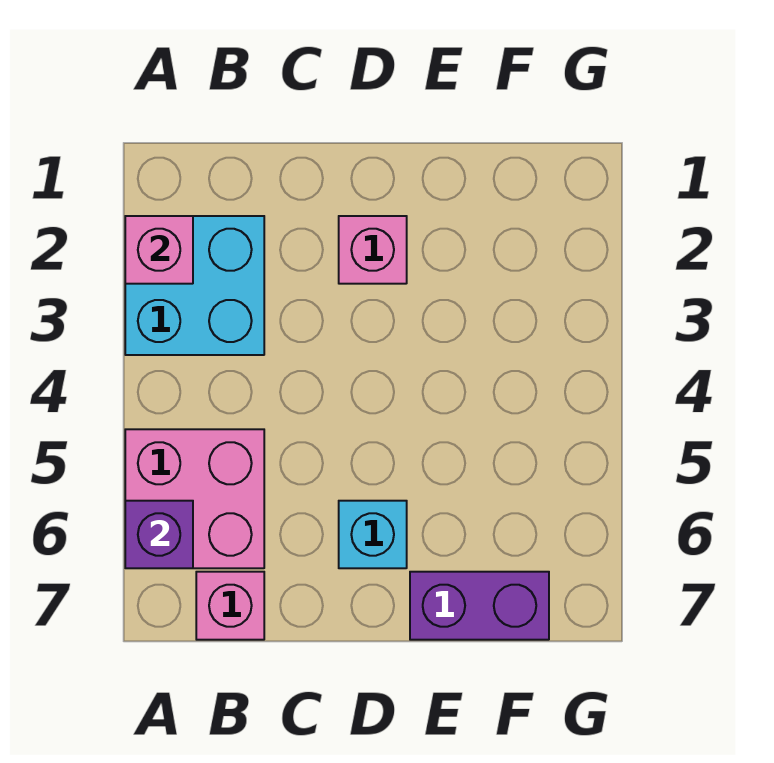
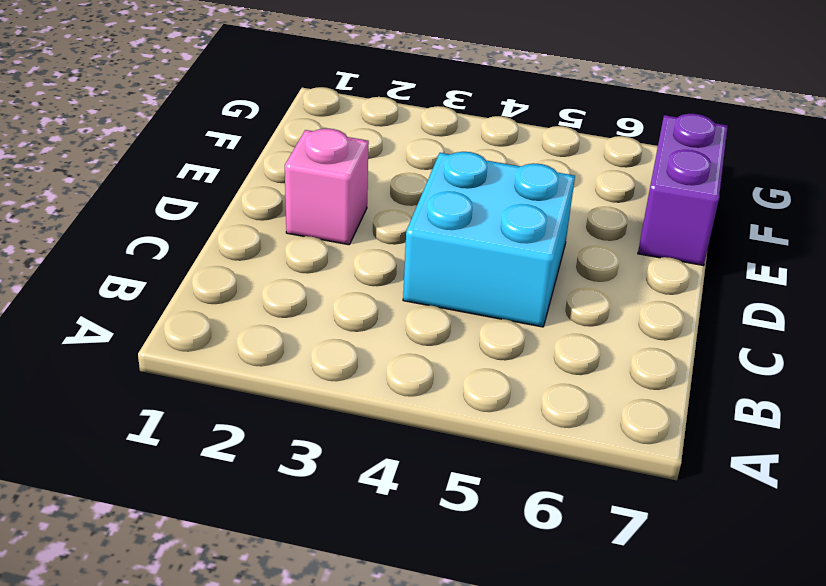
cyan brick C4:D5 level 1 -> cyan brick A2:B3 level 1
none -> pink brick A5:B6 level 1
none -> pink brick B7 level 1

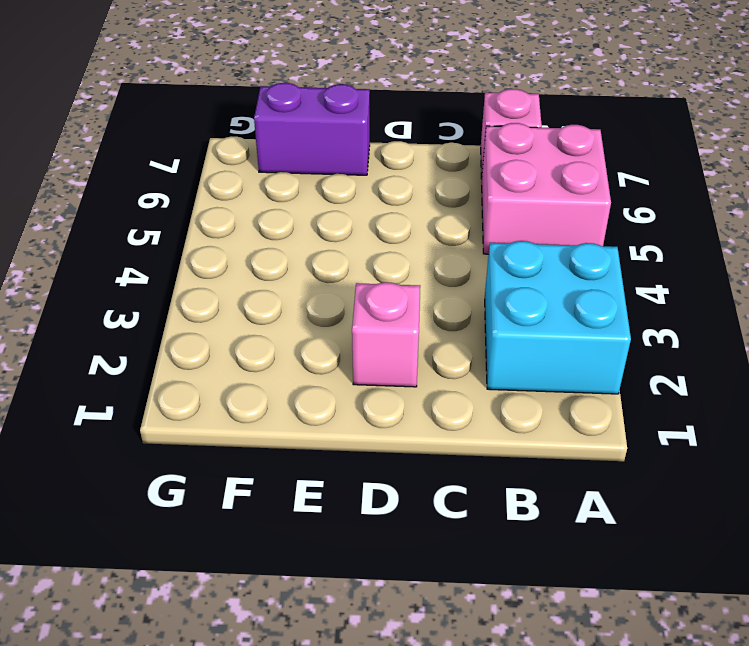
none -> cyan brick D6 level 1
none -> pink brick A2 level 2

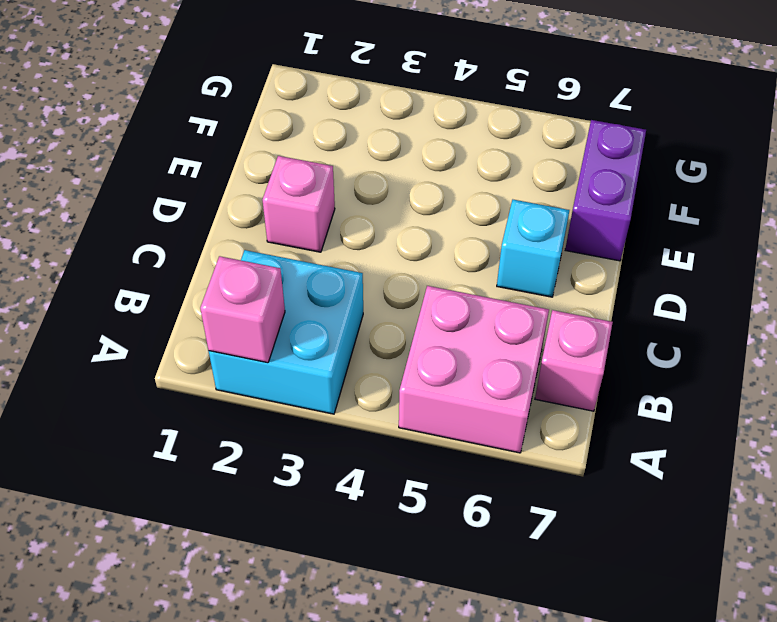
none -> purple brick A6 level 2

